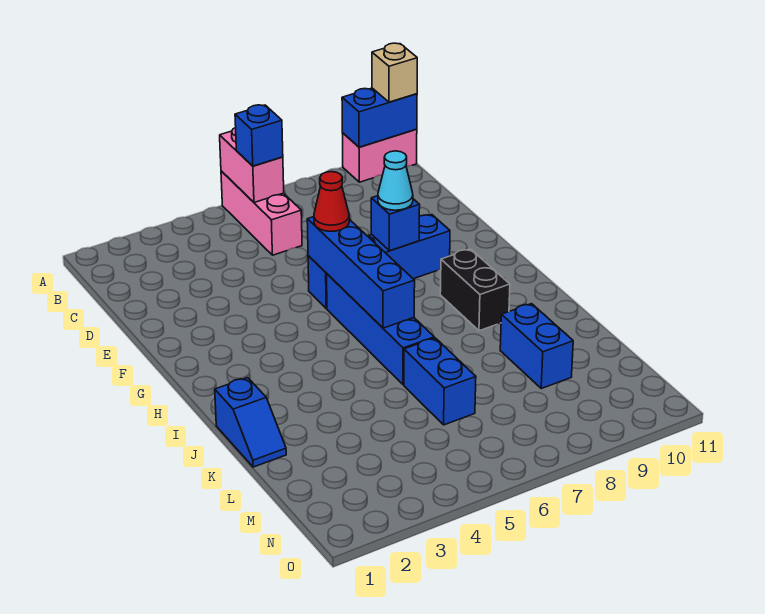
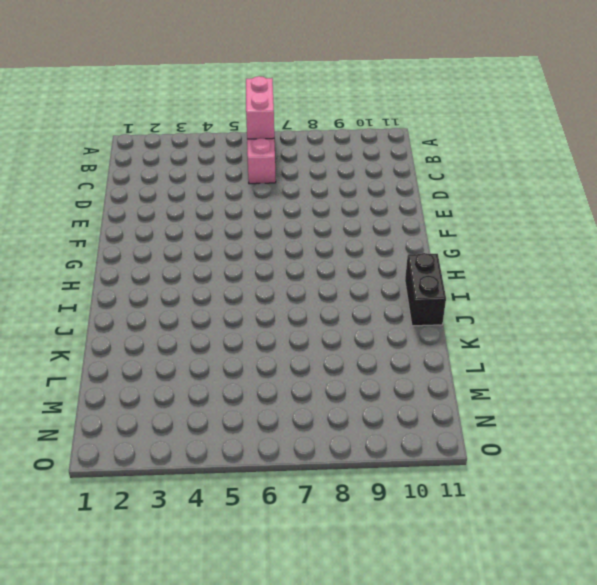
black brick I11:J11 level 1 -> black brick H9:I9 level 1
none -> pink brick A10:A11 level 1
none -> blue brick F6:F9 level 1
none -> blue brick G6:J6 level 1

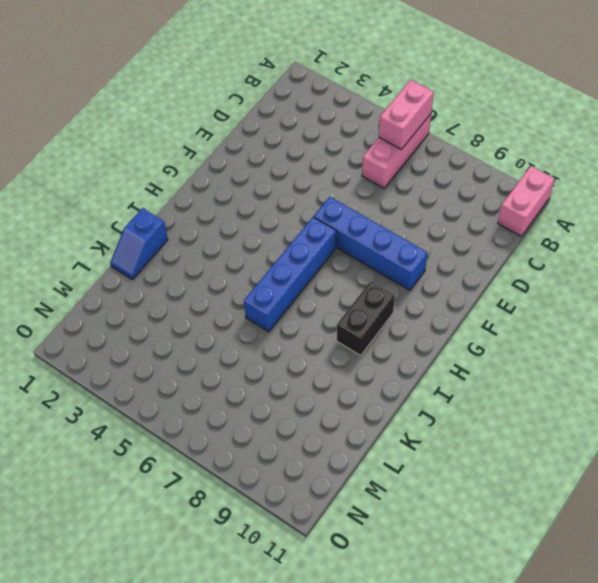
pink brick A11:B11 level 1 -> pink brick A10:A11 level 1
none -> blue brick K6:L6 level 1
none -> blue brick K9:L9 level 1
none -> blue brick A10:A11 level 2

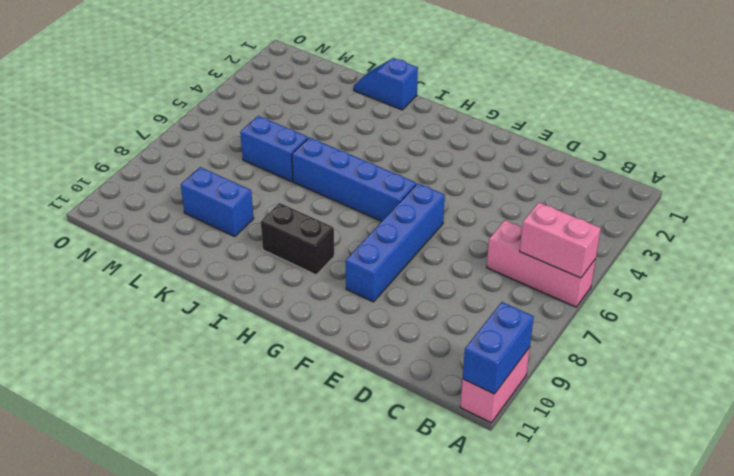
none -> blue brick F6:I6 level 2
none -> blue brick F8 level 2
none -> tan brick A11 level 3

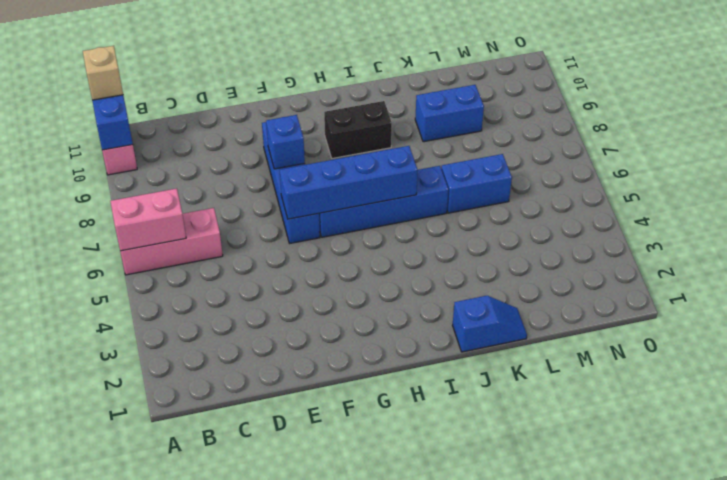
none -> blue brick B6 level 3
none -> red cone F6 level 3
none -> cyan cone F8 level 3

